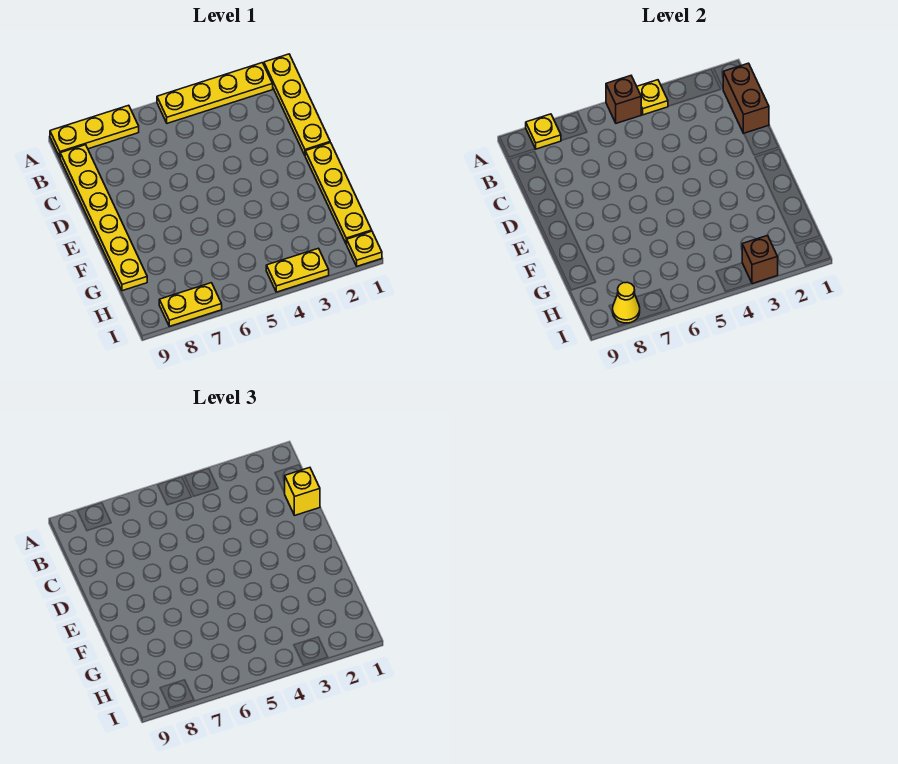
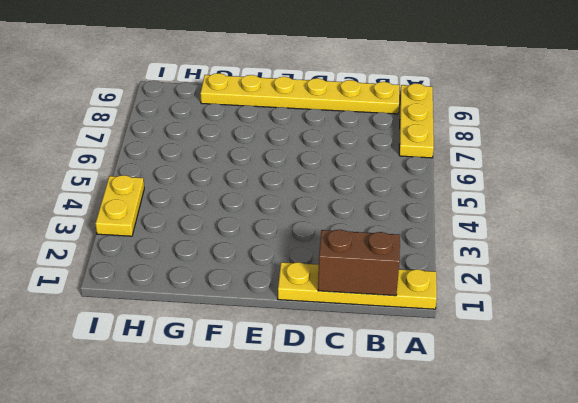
none -> yellow plate A2:A5 level 1
none -> yellow plate E1:H1 level 1
none -> yellow plate I1 level 1

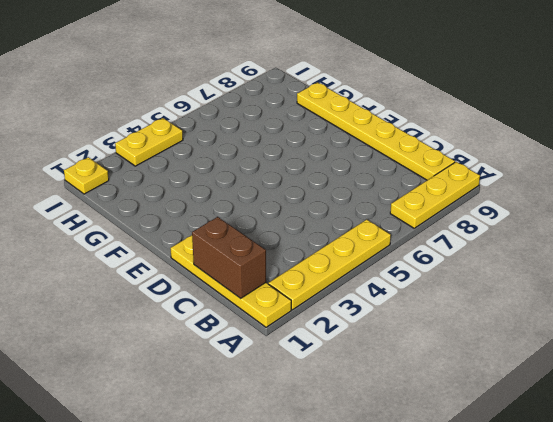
none -> yellow plate E1:H1 level 1
none -> yellow plate I7:I8 level 1
none -> yellow plate A4 level 2

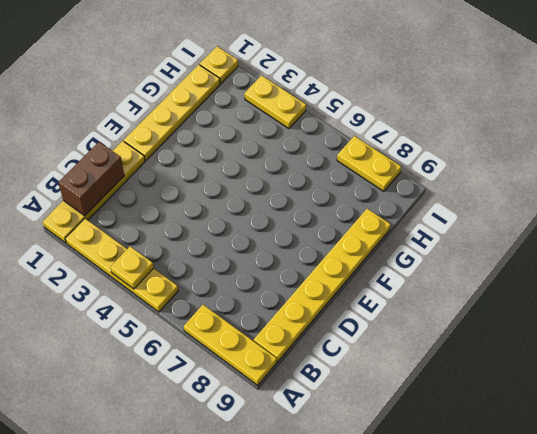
none -> brown brick A5 level 2
none -> yellow plate A8 level 2
none -> brown brick I3 level 2

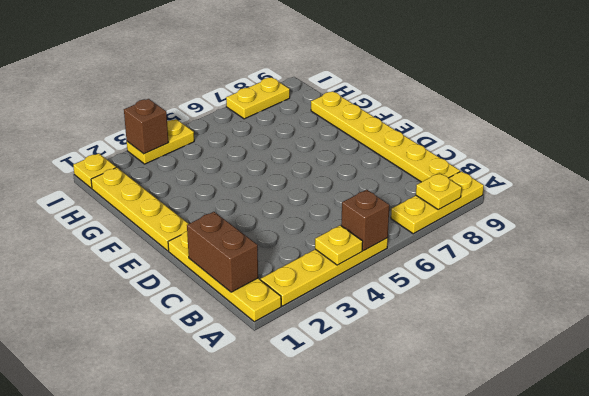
none -> yellow cone I8 level 2
none -> yellow brick C1 level 3

